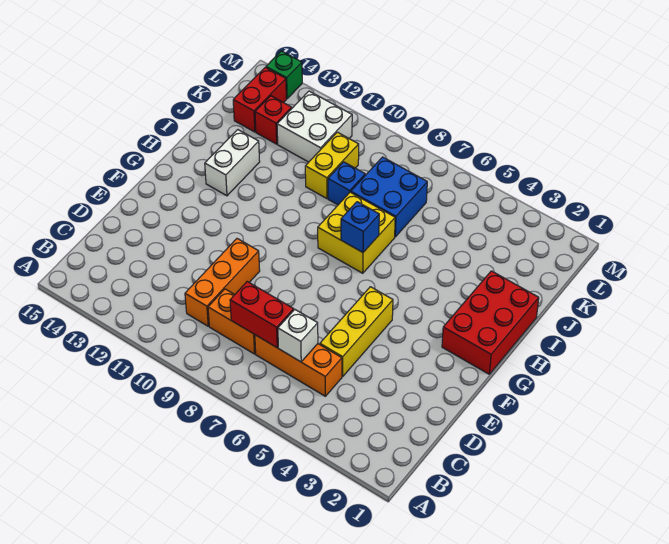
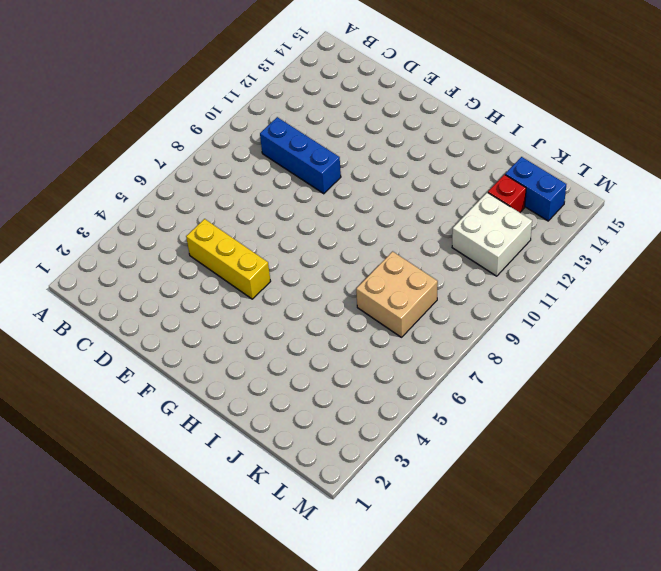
blue brick C10:E10 level 1 -> orange brick C10:E10 level 1
tan brick J7:K8 level 1 -> blue brick J7:K8 level 1
blue brick K14:L14 level 1 -> red brick K14:L14 level 1
none -> orange brick C5:C7 level 1
none -> orange brick C8:C9 level 1
none -> red brick G1:I2 level 1

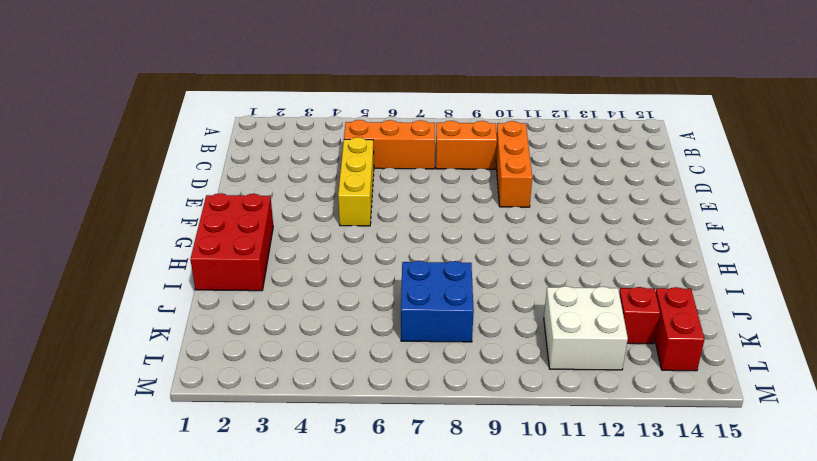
none -> yellow brick H7:I8 level 1
none -> white brick H13:I13 level 1
none -> blue brick J9 level 1

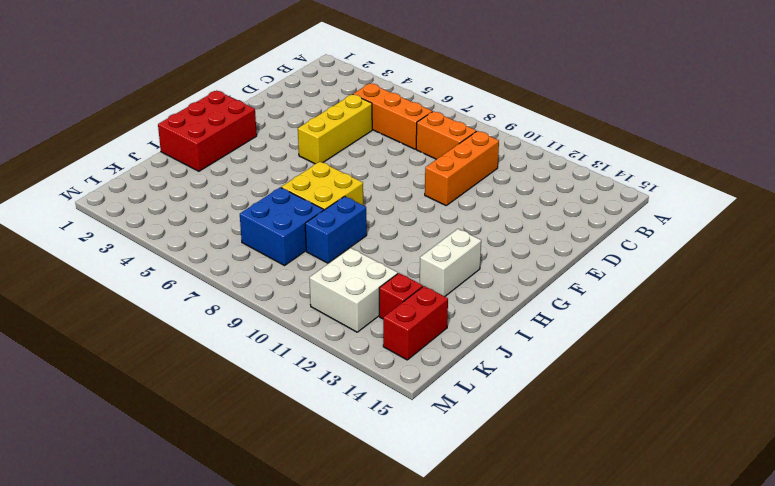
blue brick I9:J9 level 1 -> blue brick J9 level 1
none -> yellow brick J10:K10 level 1
none -> green brick M14 level 1
none -> white brick C6 level 2

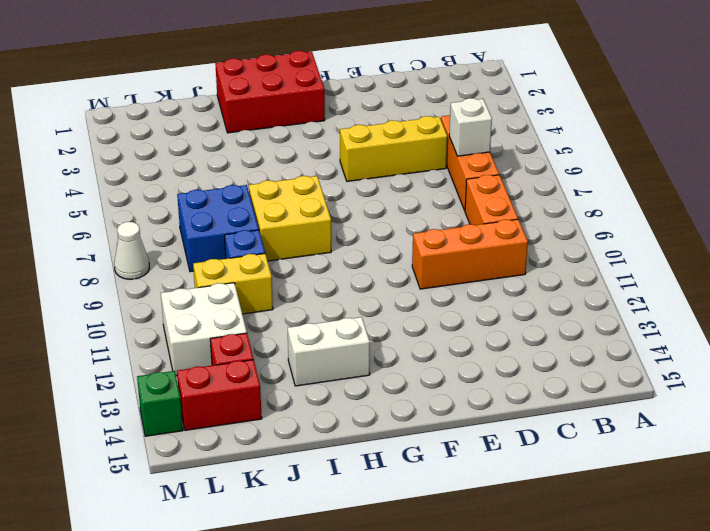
white cone M8 level 1 -> none
none -> red brick C7:C8 level 2
none -> blue brick H7 level 2

